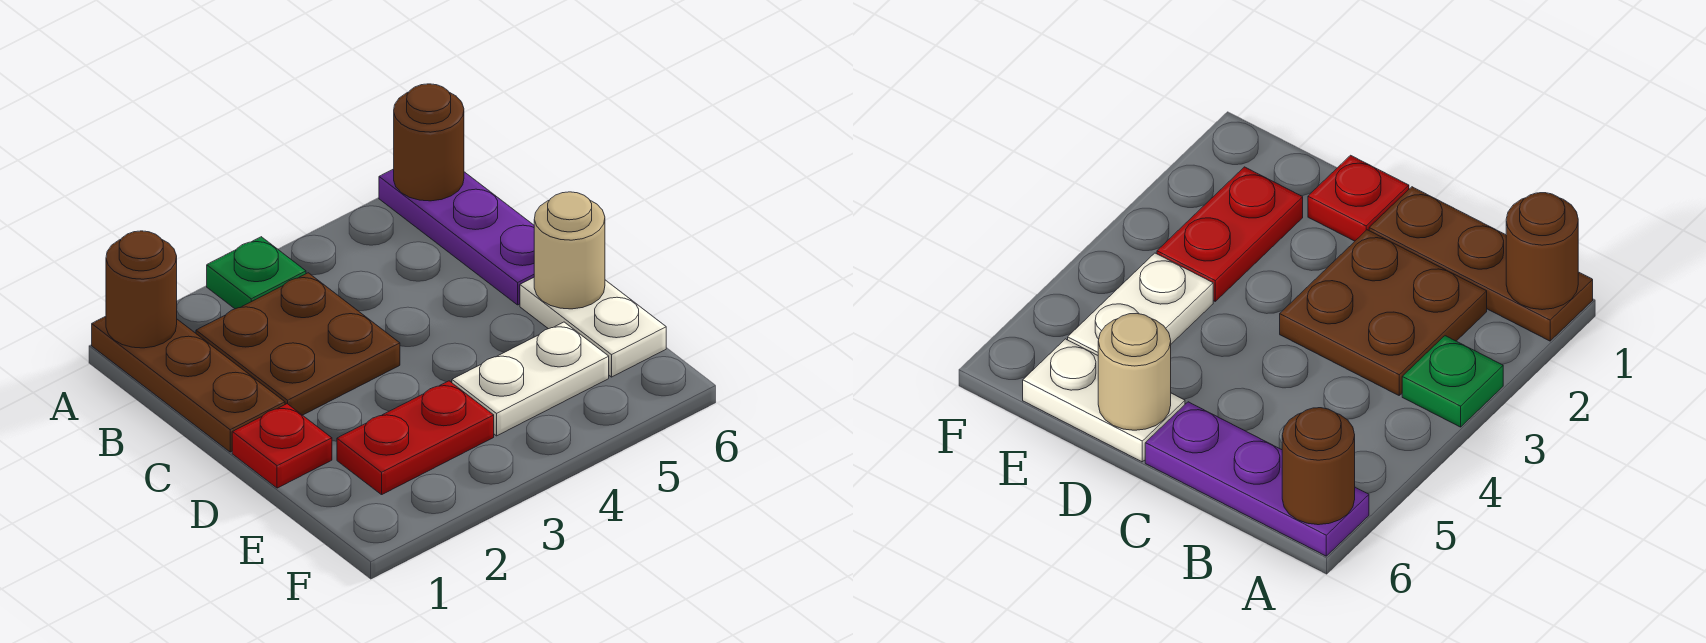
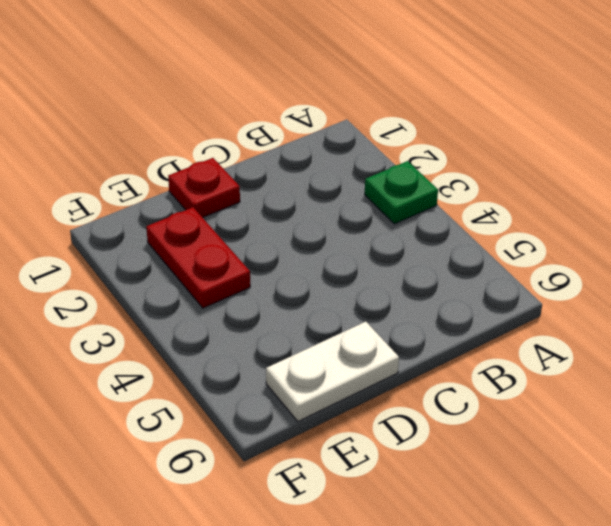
none -> brown plate A1:C1 level 1
none -> purple plate A6:C6 level 1

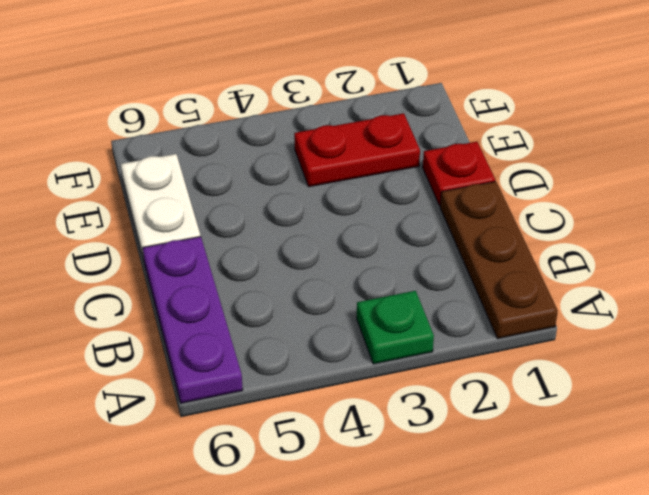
none -> brown plate B2:C3 level 1
none -> white plate E4:E5 level 1

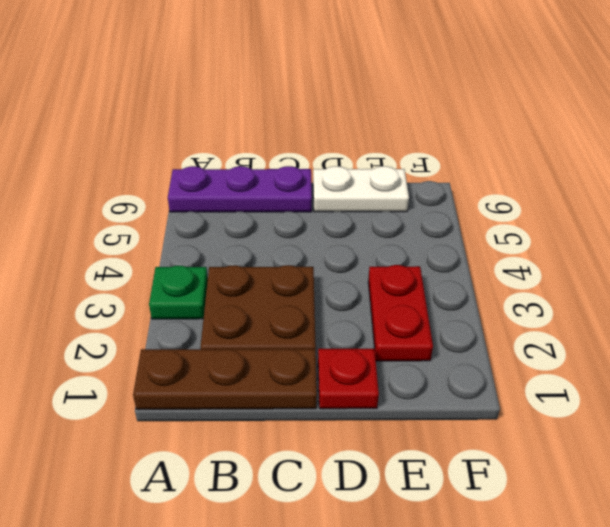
none -> white plate E4:E5 level 1
none -> brown round brick A1 level 2

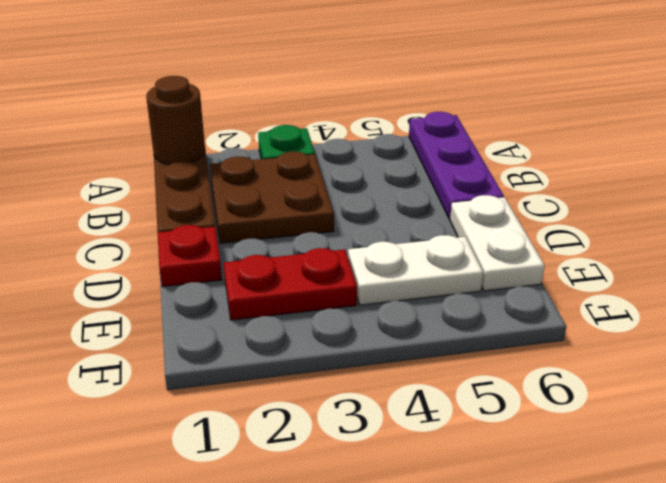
none -> brown round brick A6 level 2
none -> tan round brick D6 level 2

